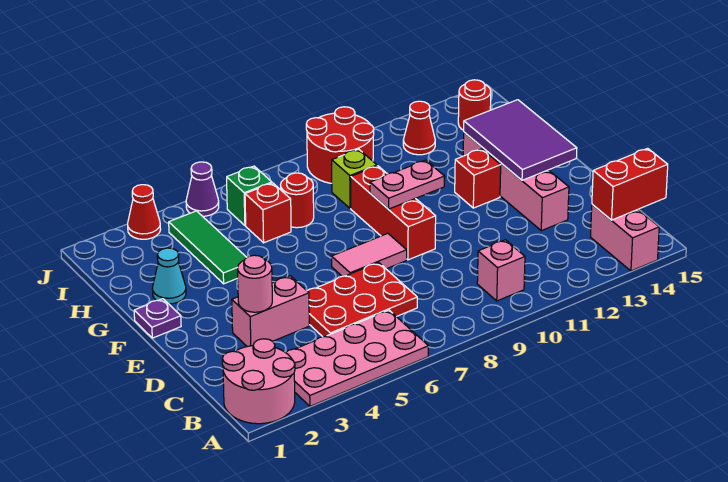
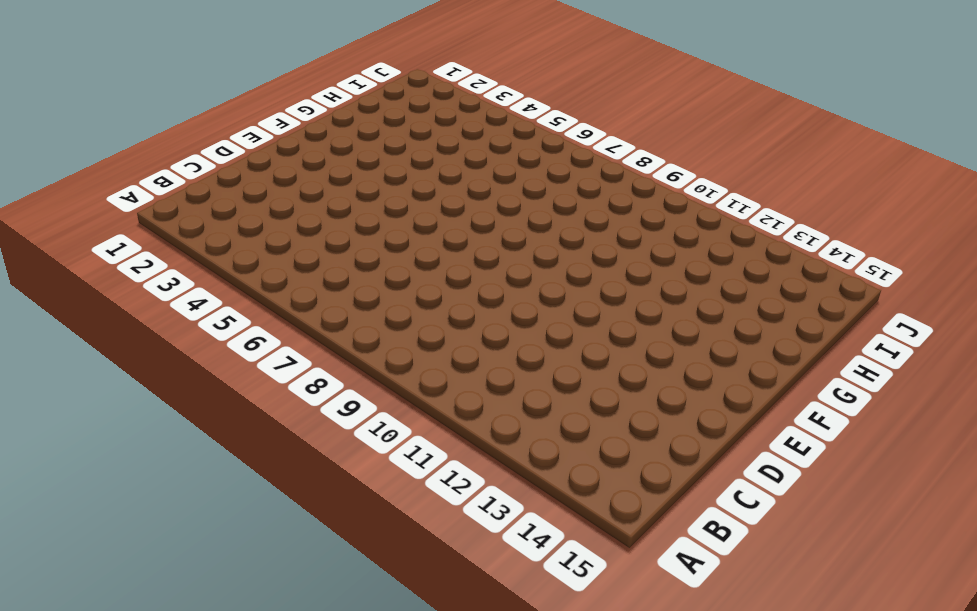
none -> pink round brick A1:B2 level 1
none -> pink plate A3:B6 level 1
none -> pink brick A14:B14 level 1

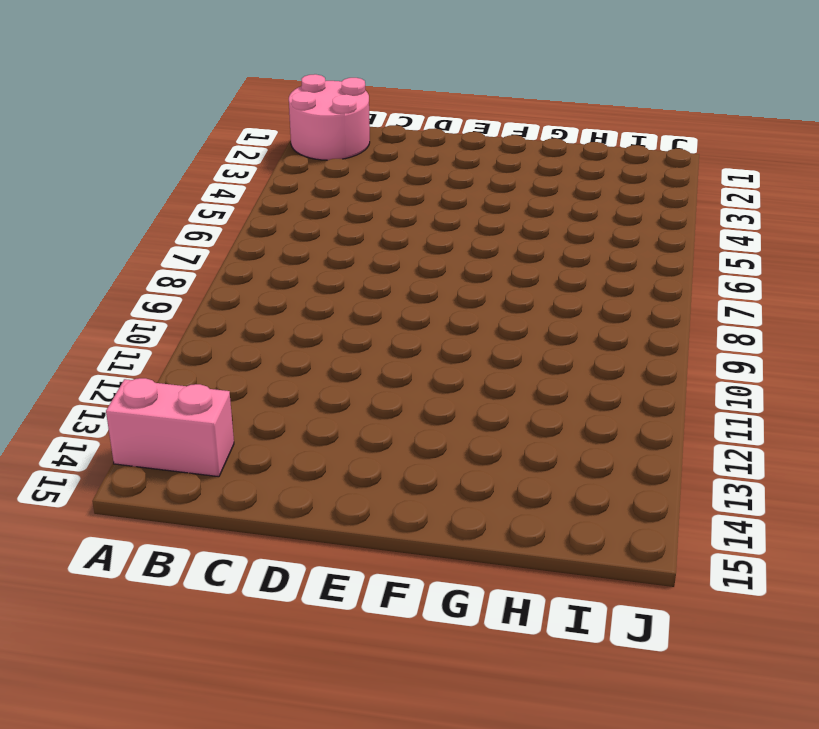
none -> pink plate A3:B6 level 1
none -> pink brick B10 level 1
none -> red plate C5:D7 level 1

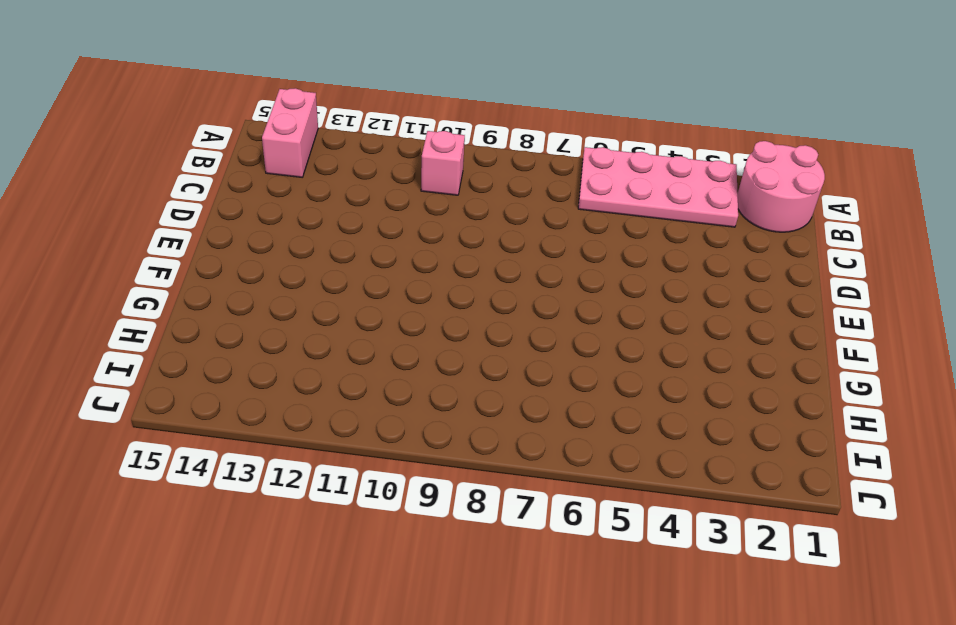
none -> red plate C5:D7 level 1
none -> pink brick D3:D4 level 1
none -> pink brick D13:G13 level 1

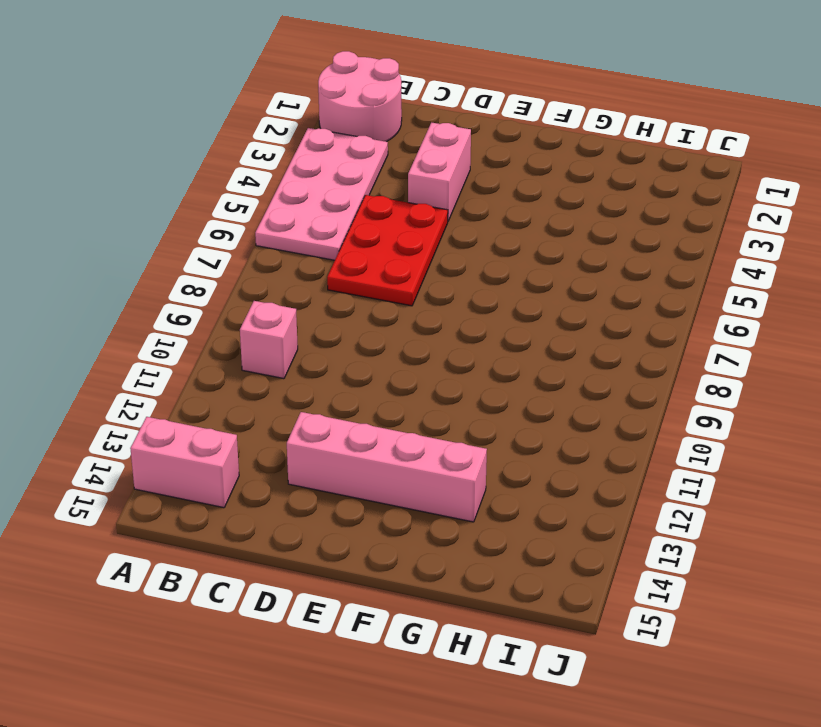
none -> pink tile E7:E8 level 1
none -> red brick E9:G9 level 1
none -> purple plate F1 level 1

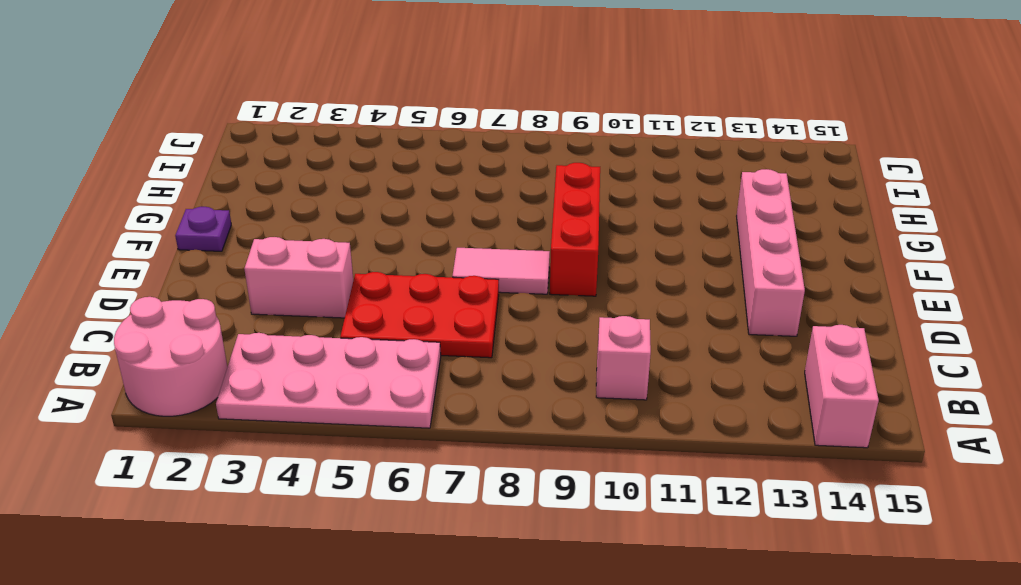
none -> red brick F12 level 1
none -> cyan cone G2 level 1
none -> green tile G4:I4 level 1

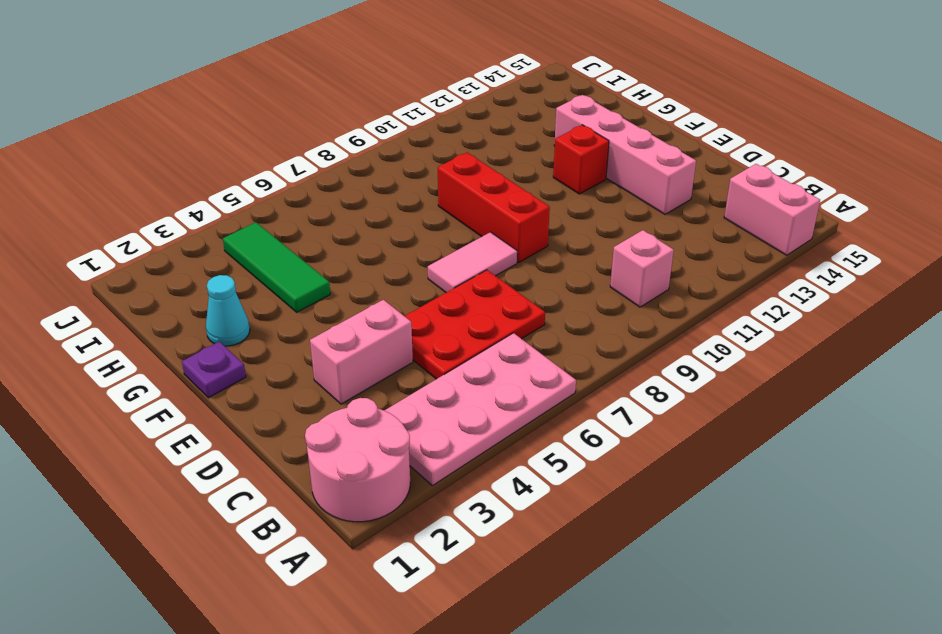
none -> red brick H6 level 1
none -> red round brick H7 level 1
none -> lime brick H9 level 1

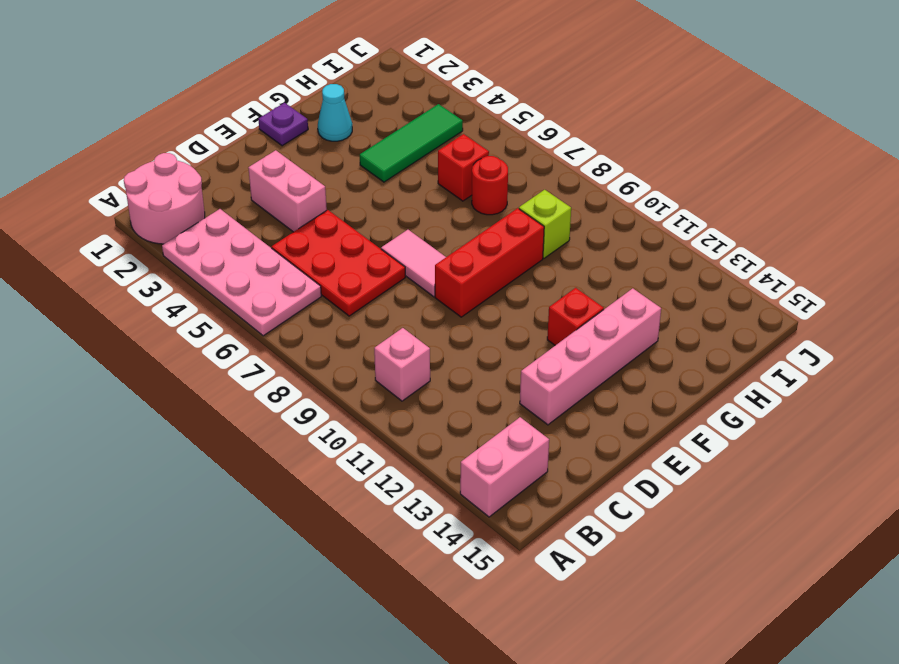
none -> green brick I6 level 1
none -> red round brick I9:J10 level 1
none -> red cone I12 level 1

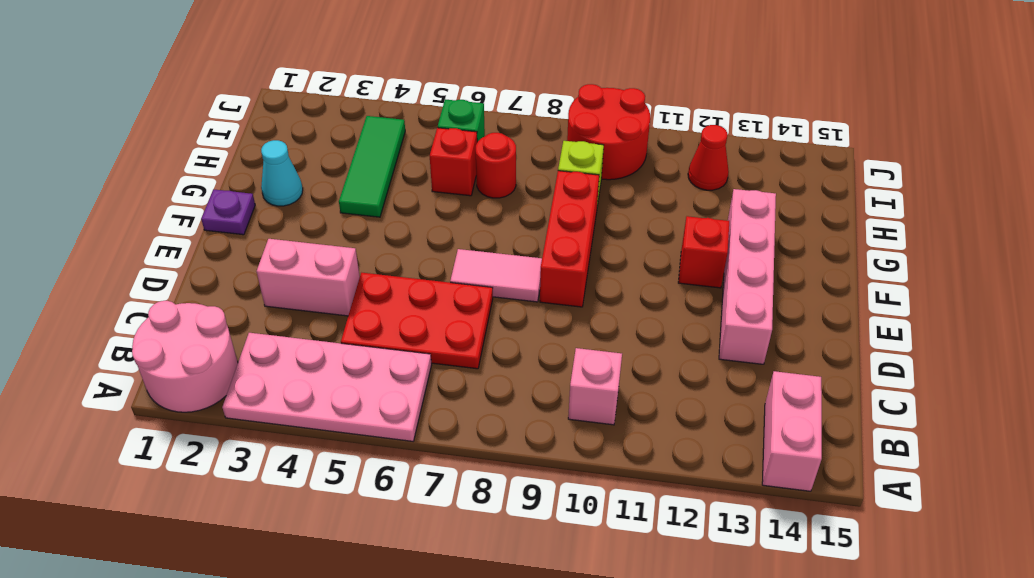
none -> red round brick I14 level 1
none -> red cone J3 level 1
none -> purple cone J5 level 1

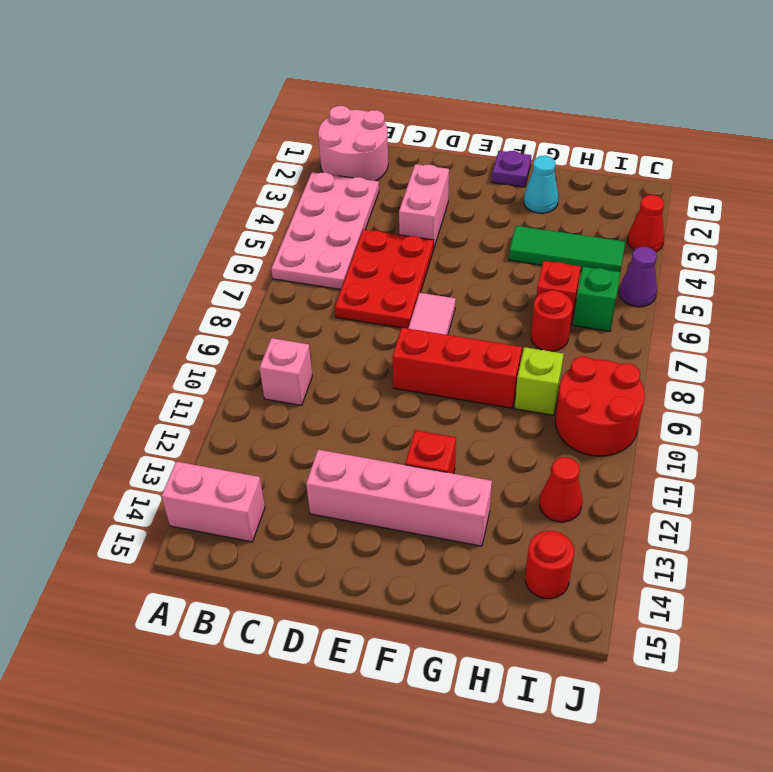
none -> red brick B14:B15 level 2
none -> pink round brick D3 level 2
none -> purple tile E13:G14 level 2

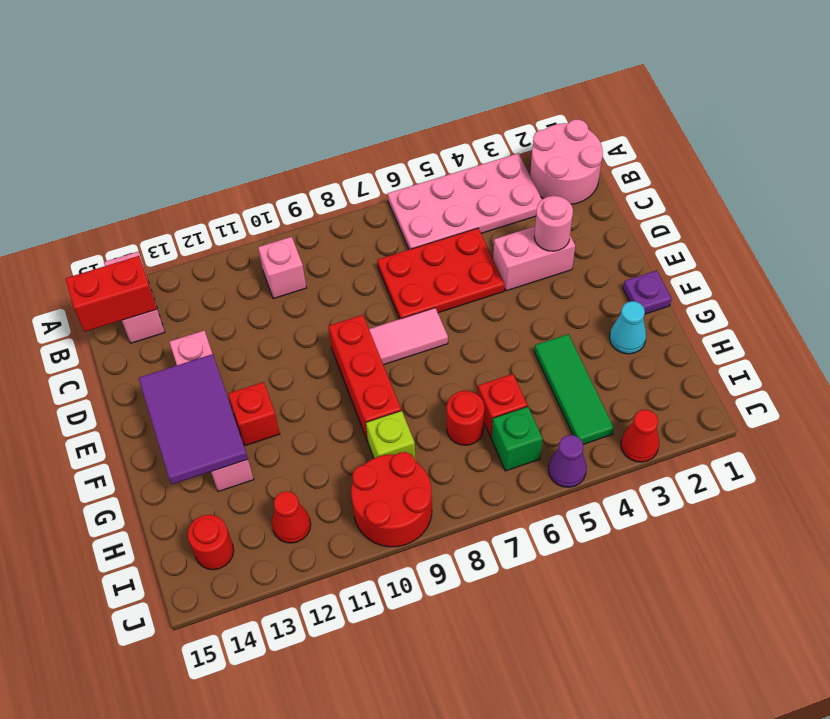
none -> pink plate F9:F10 level 2

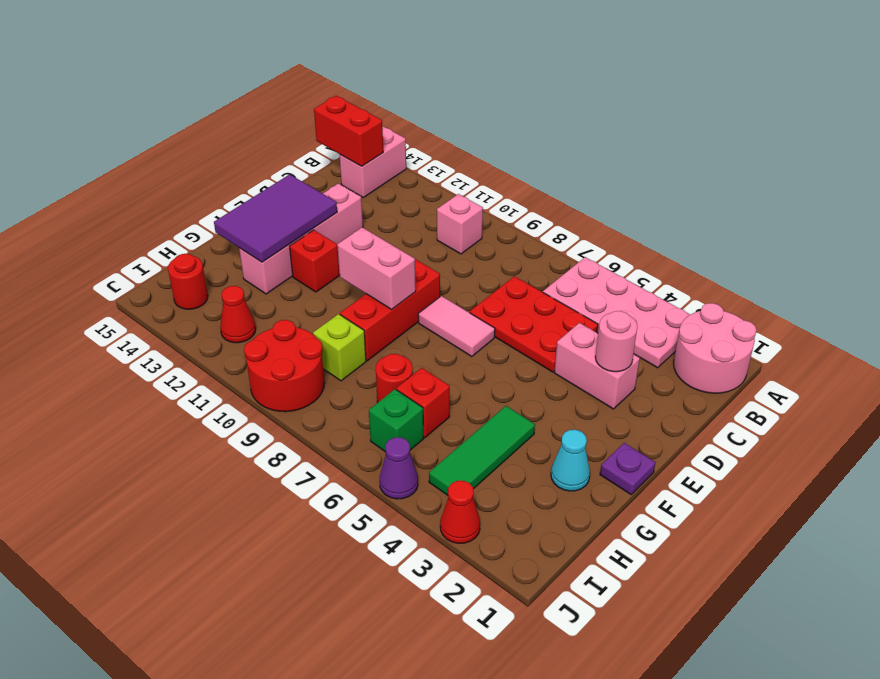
pink brick F9:F10 level 2 -> pink plate F9:F10 level 2

